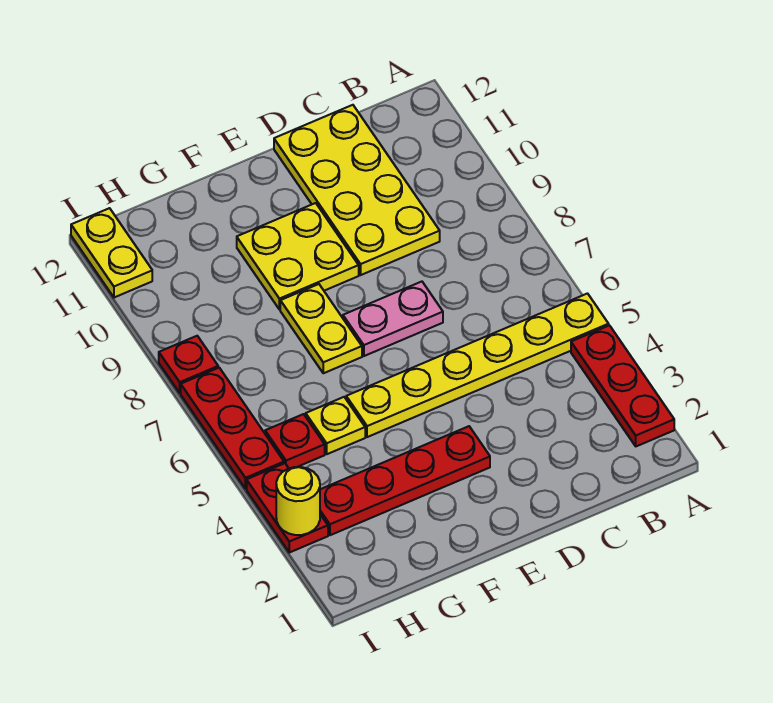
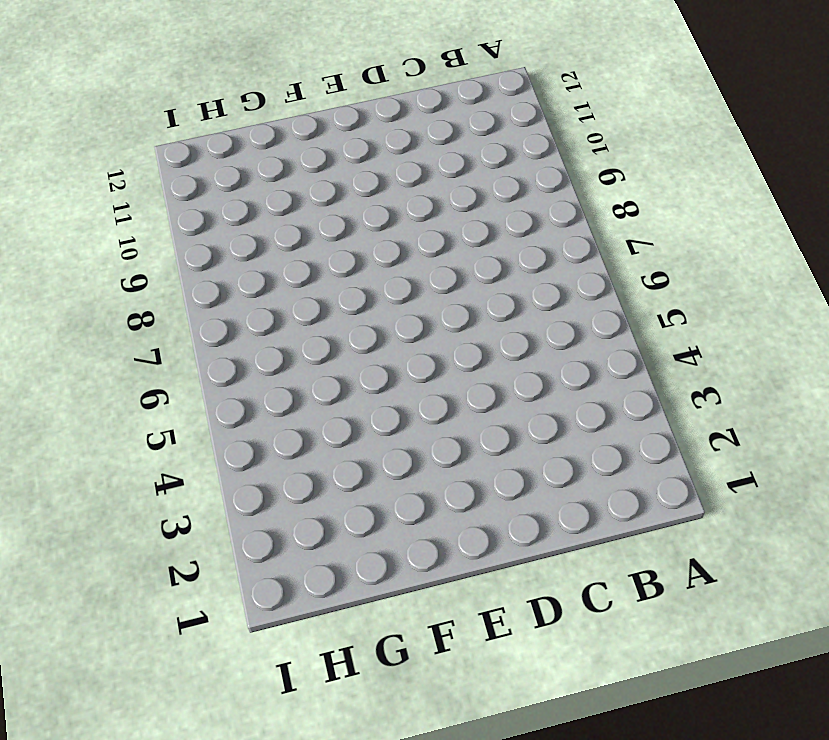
none -> red plate A2:A4 level 1
none -> yellow plate A5:F5 level 1
none -> yellow plate C9:D12 level 1

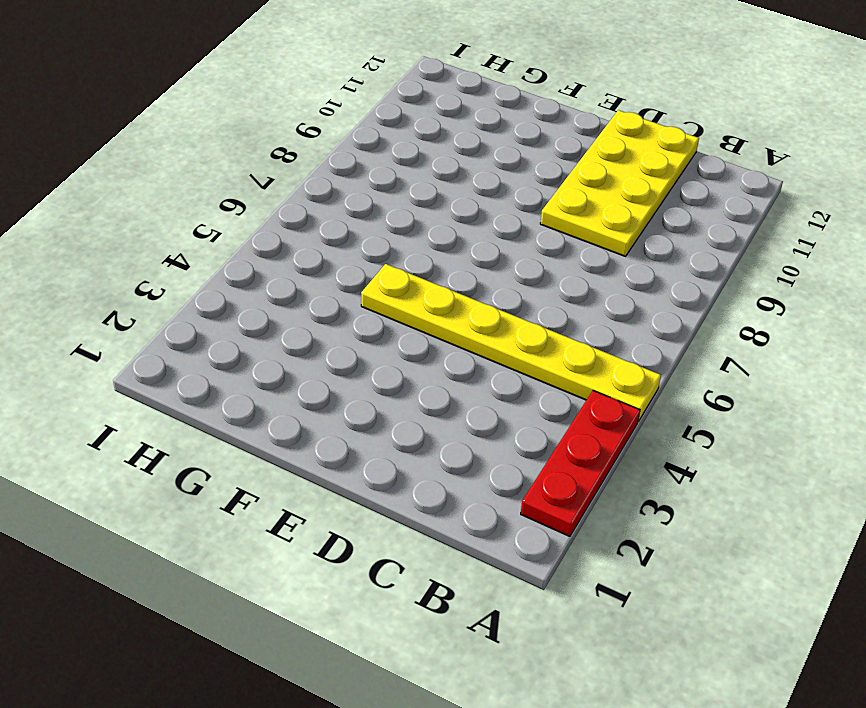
none -> pink plate D7:E7 level 1
none -> red plate E3:H3 level 1
none -> yellow plate E9:F10 level 1

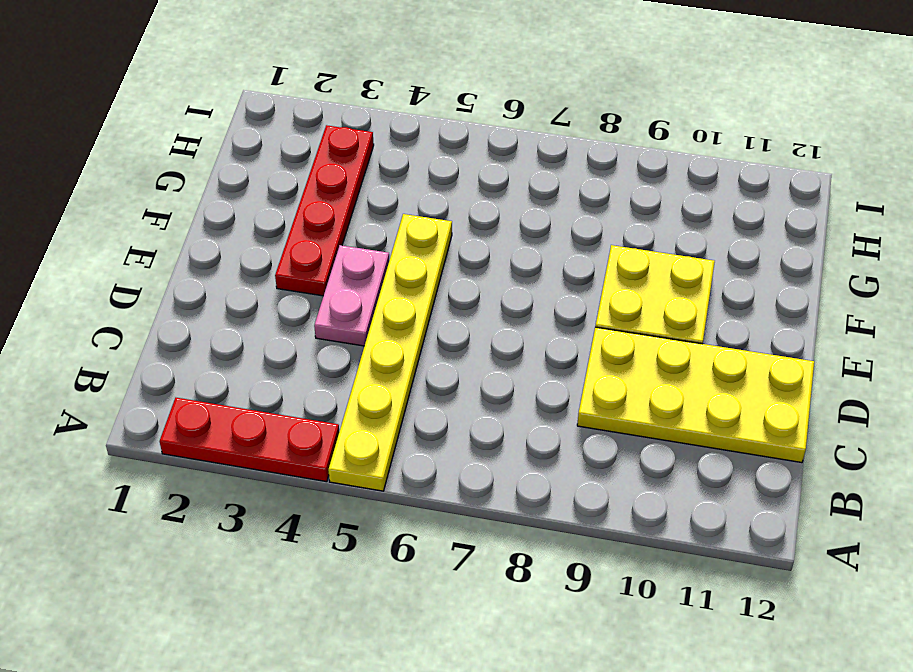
pink plate D4:E4 level 1 -> pink plate D7:E7 level 1
none -> yellow plate F7:F8 level 1
none -> yellow plate G5 level 1
none -> red plate H5 level 1

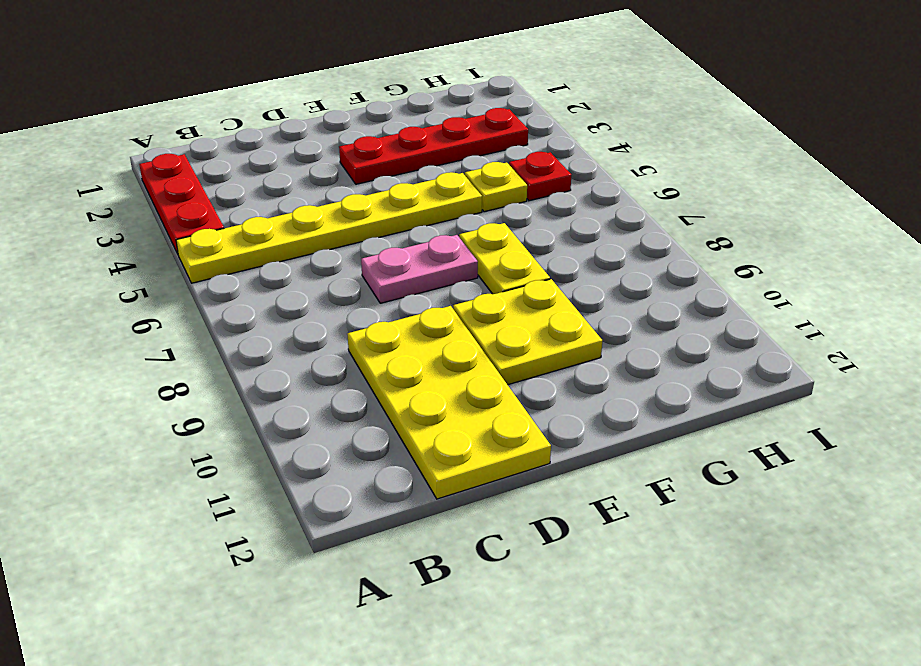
none -> red plate I3:I4 level 1
none -> red plate I5:I7 level 1
none -> red plate I8 level 1

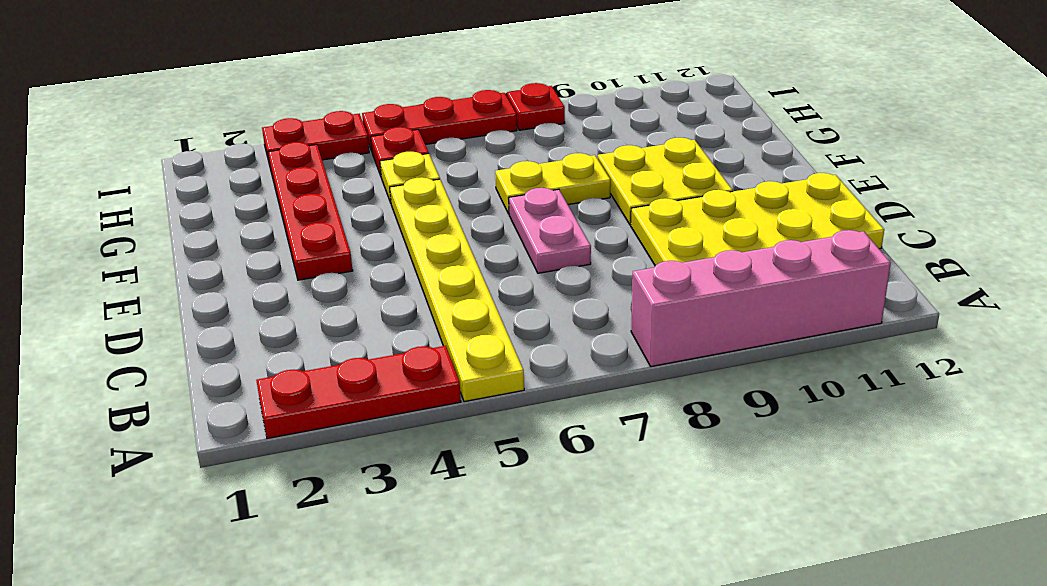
pink brick A8:A11 level 1 -> none
none -> yellow plate I11:I12 level 1
none -> yellow round brick I3 level 2

